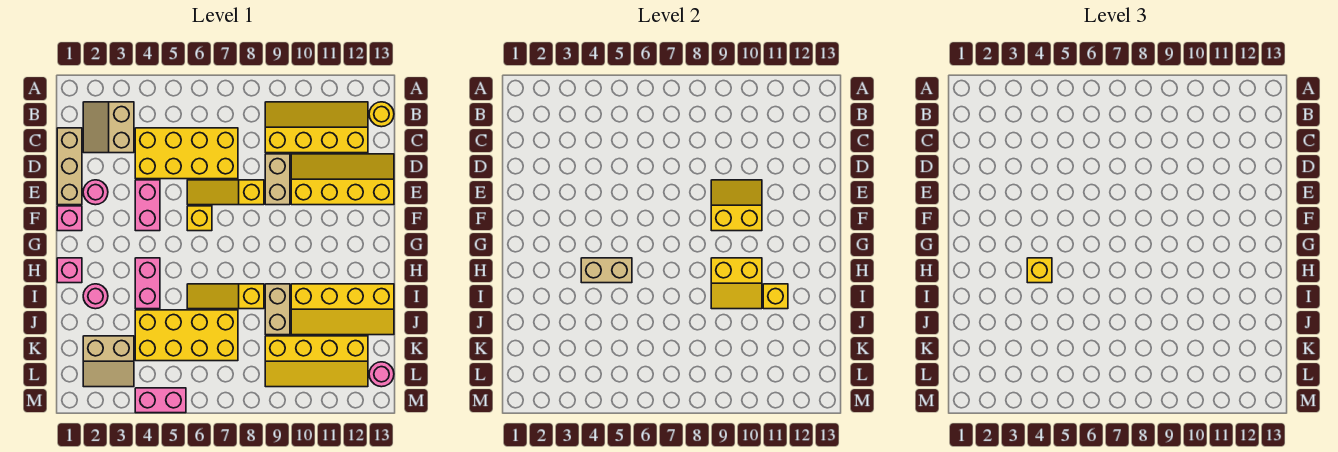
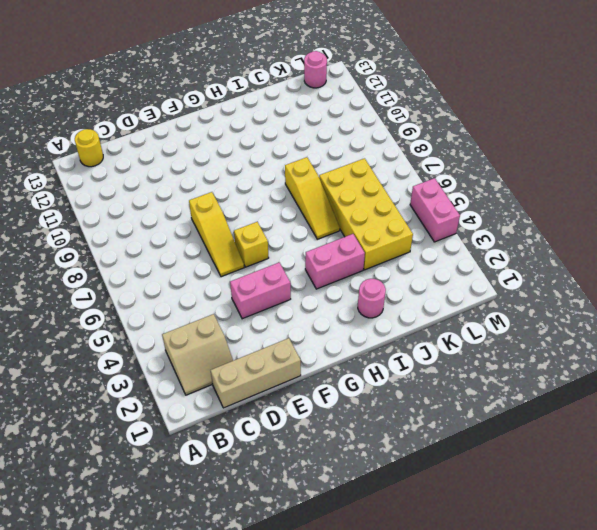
none -> yellow slope B9:C12 level 1 top C
none -> yellow brick C4:D7 level 1
none -> tan brick D9:E9 level 1

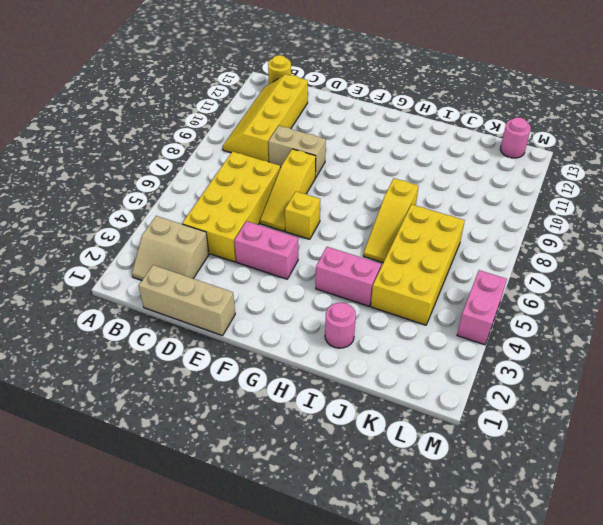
none -> yellow slope D10:E13 level 1 top E
none -> pink round brick E2 level 1
none -> pink brick F1 level 1

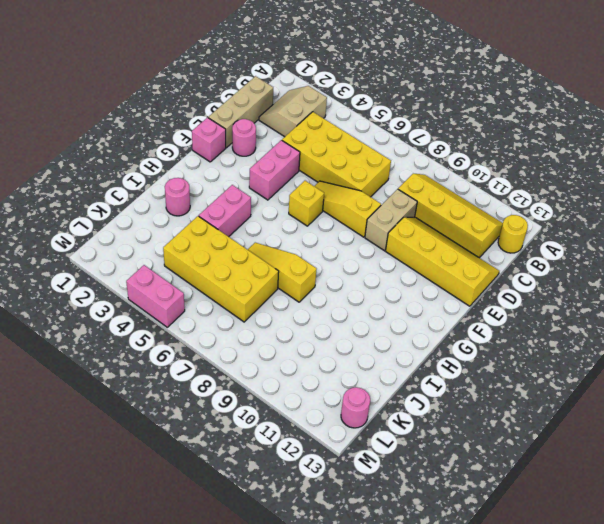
none -> pink brick H1 level 1
none -> tan brick I9:J9 level 1
none -> yellow slope I10:J13 level 1 top I

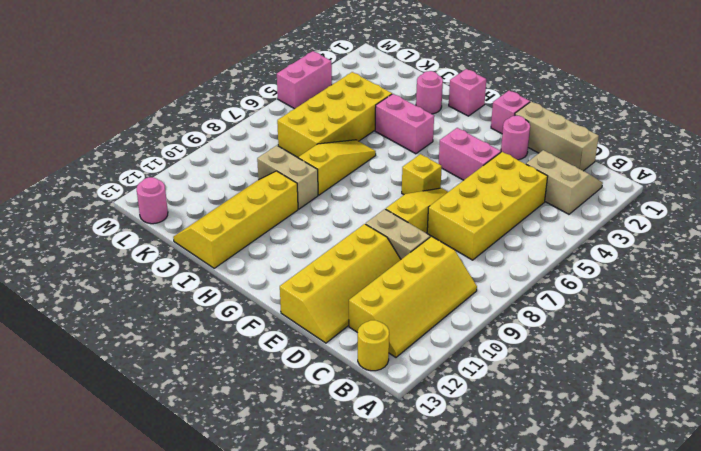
none -> tan slope K2:L3 level 1 top K
none -> yellow slope K9:L12 level 1 top K
none -> yellow slope E9:F10 level 2 top F

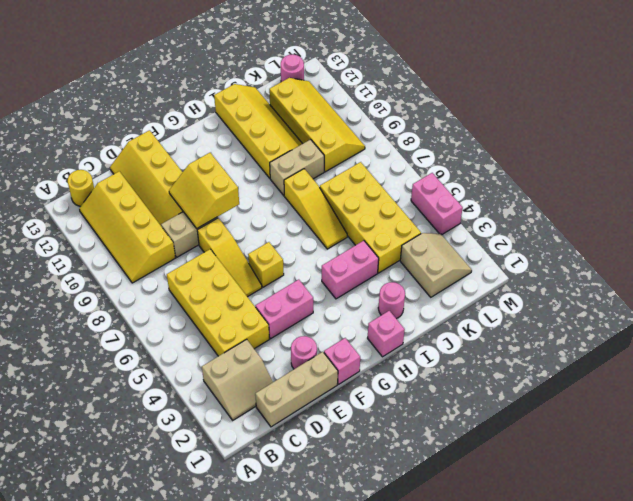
none -> tan brick H4:H5 level 2
none -> yellow slope H9:I10 level 2 top H
none -> yellow brick I11 level 2

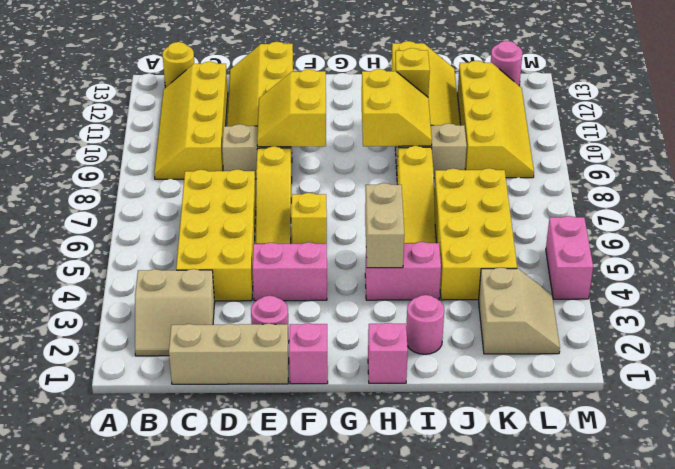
none -> yellow brick H4 level 3

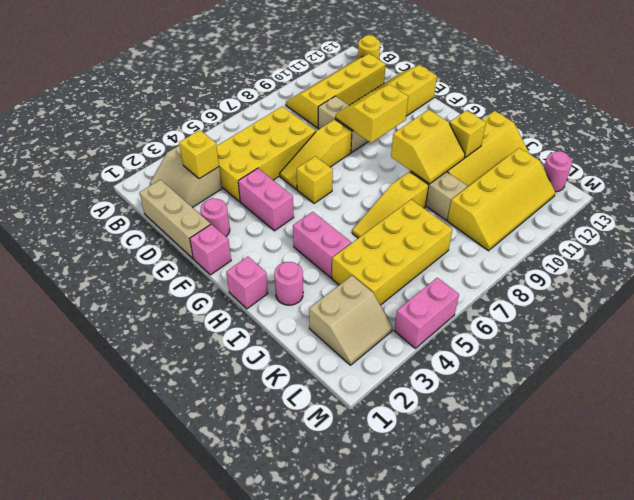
yellow brick C3 level 2 -> yellow brick H4 level 3
none -> tan brick H4:H5 level 2

